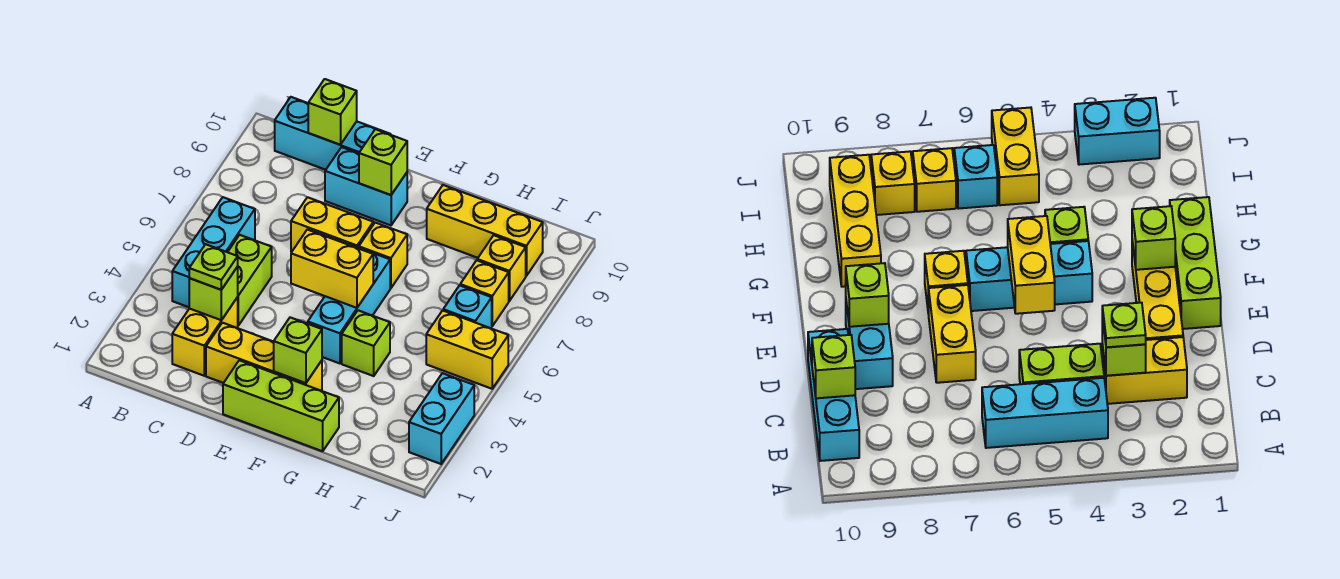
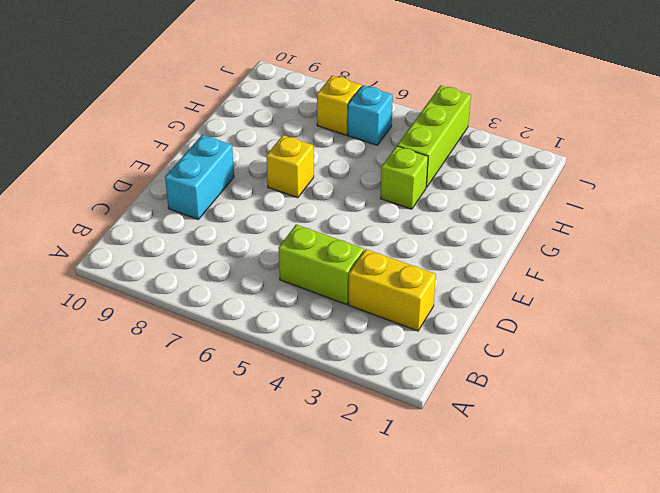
lime brick H4:J4 level 1 -> lime brick E1:G1 level 1
none -> cyan brick B4:B6 level 1
none -> cyan brick B10:D10 level 1
none -> yellow brick D2:F2 level 1

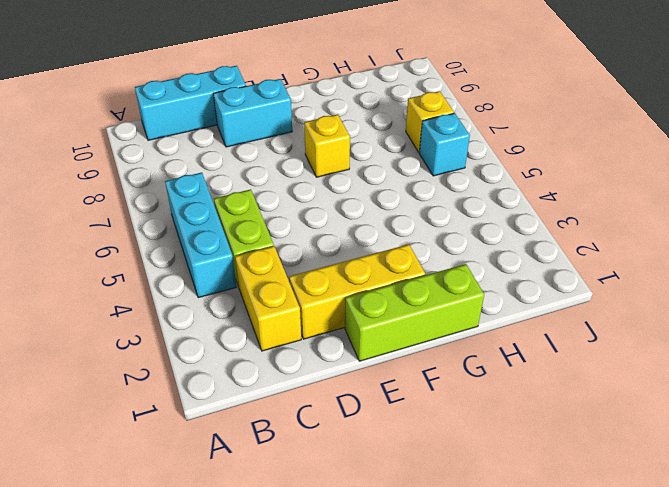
none -> yellow brick D7:E7 level 1
none -> cyan brick F4:F6 level 1
none -> lime brick G4 level 1

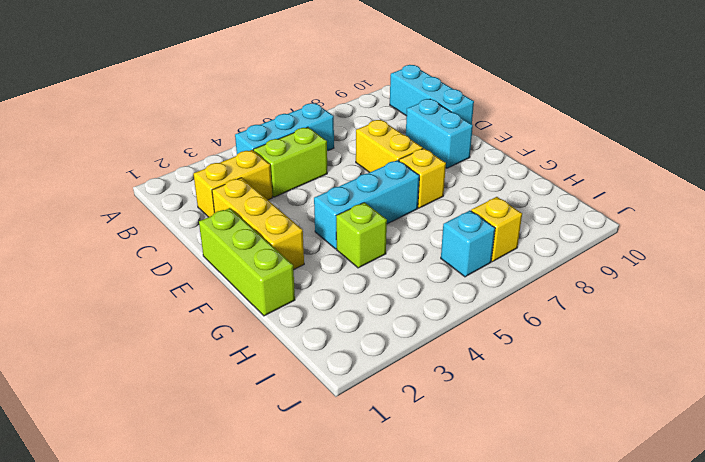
none -> yellow brick G9:I9 level 1
none -> yellow brick I5:J5 level 1
none -> yellow brick I8 level 1

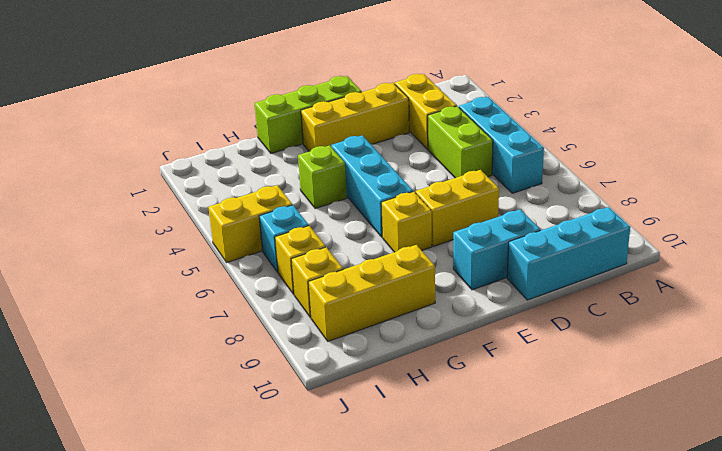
none -> cyan brick J2:J3 level 1
none -> lime brick C3 level 2
none -> lime brick C10 level 2

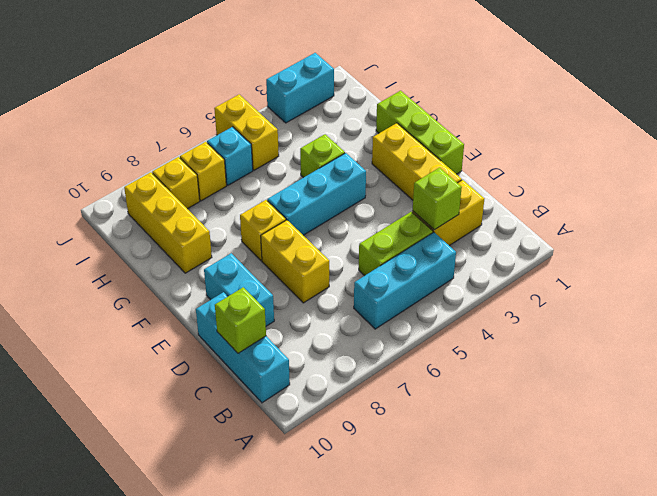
none -> yellow brick E5:F5 level 2
none -> lime brick E9 level 2
none -> lime brick F2 level 2

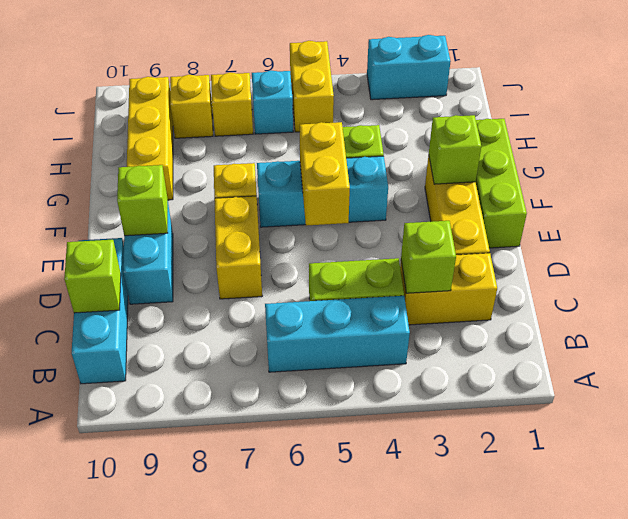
none -> lime plate C3 level 3

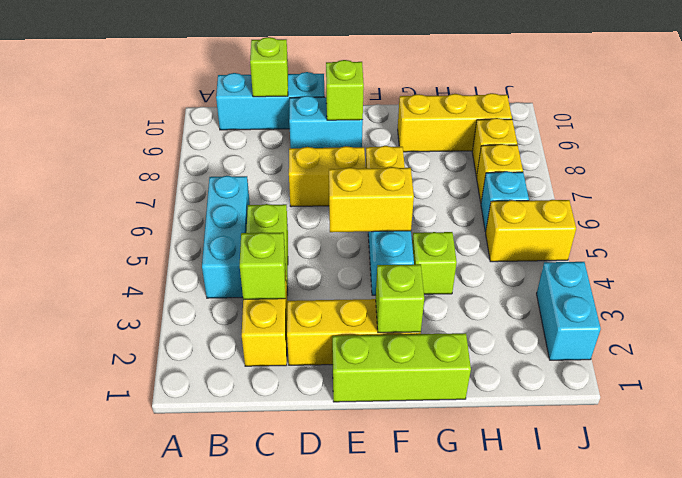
none -> lime plate C3 level 3

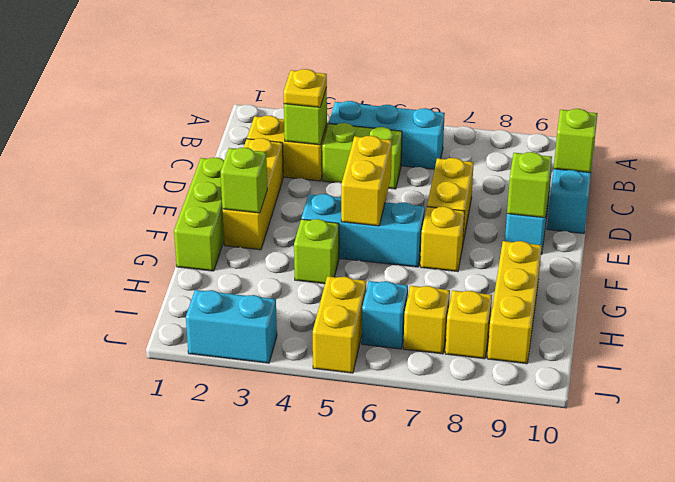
yellow plate C3 level 3 -> lime plate C3 level 3

